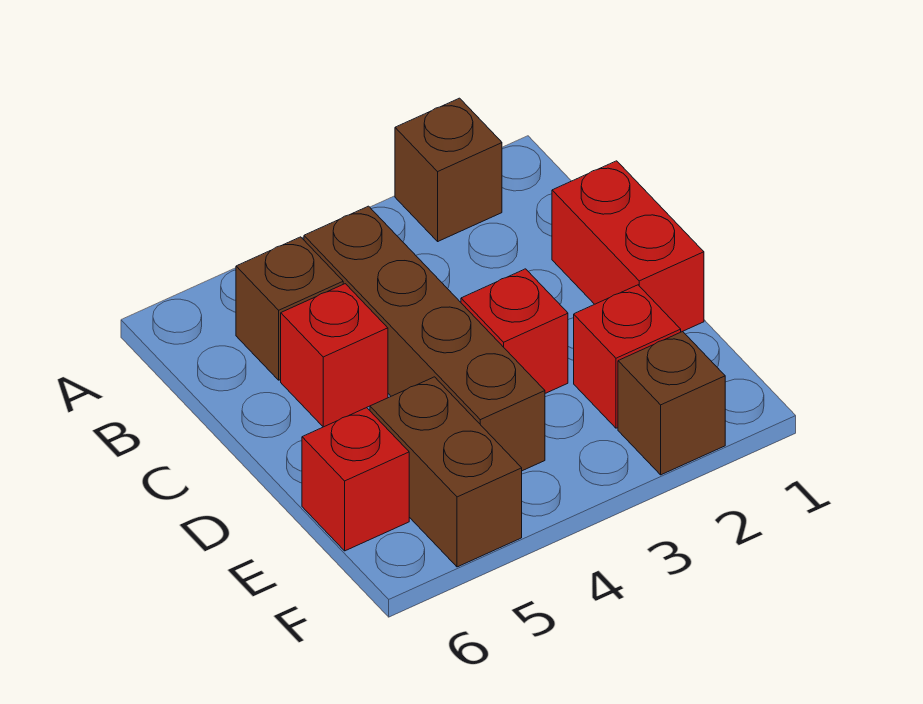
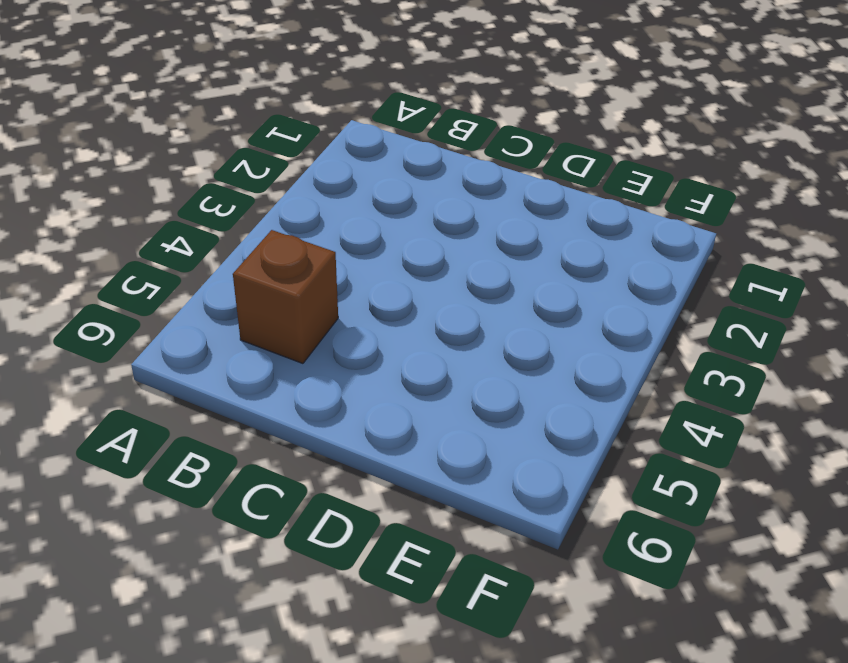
none -> brown brick A2 level 1
none -> brown brick B4:E4 level 1

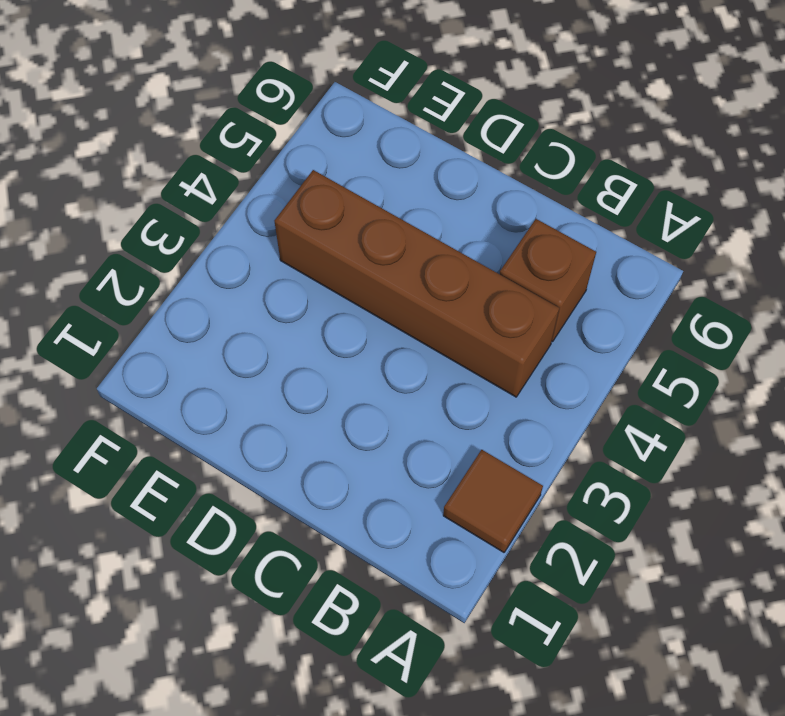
brown tile A2 level 1 -> brown brick A2 level 1
none -> red brick C1:D1 level 1
none -> red brick C5 level 1

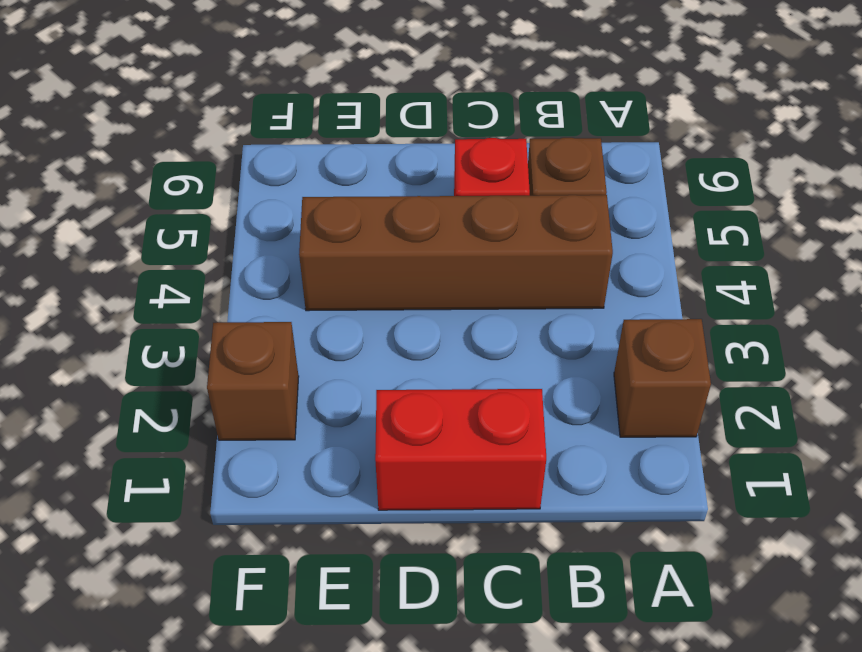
none -> red brick D3 level 1
none -> red brick E2 level 1

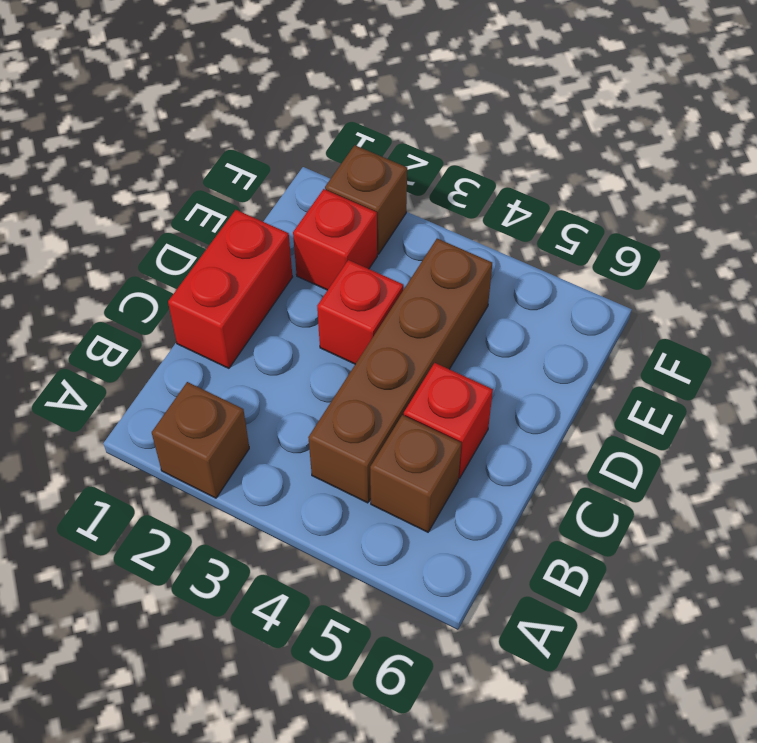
none -> brown brick E5:F5 level 1
none -> red brick E6 level 1

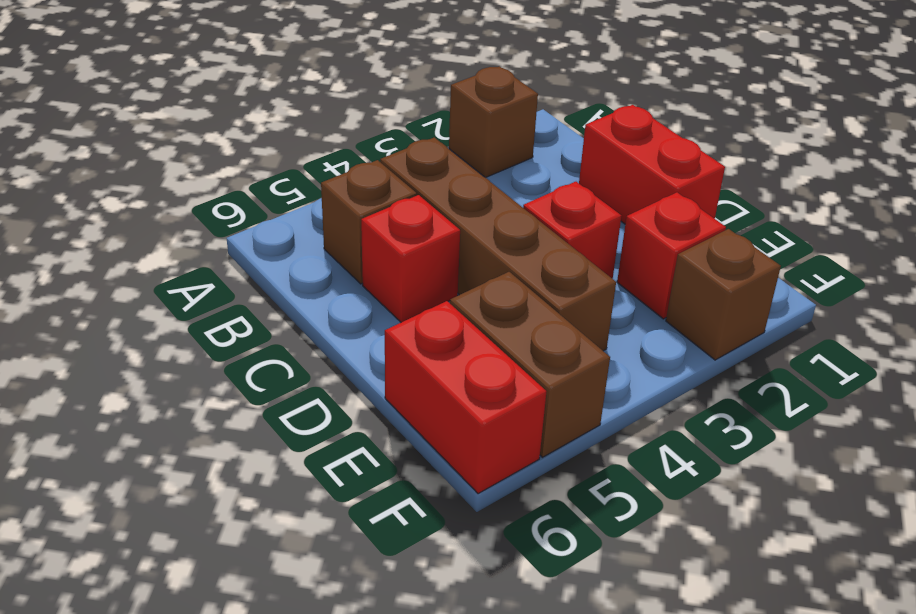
red brick E6:F6 level 1 -> red brick E6 level 1

